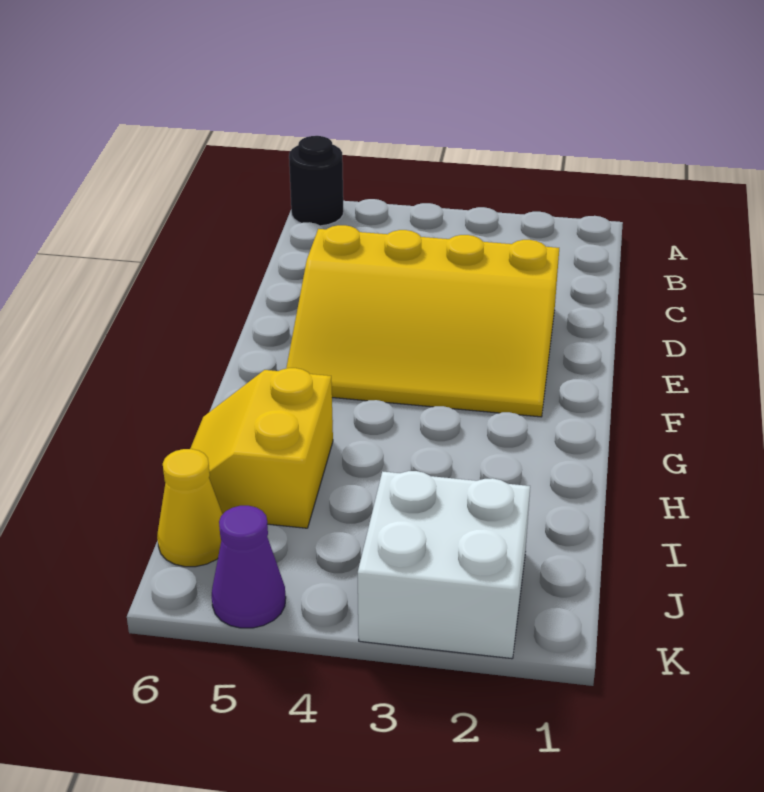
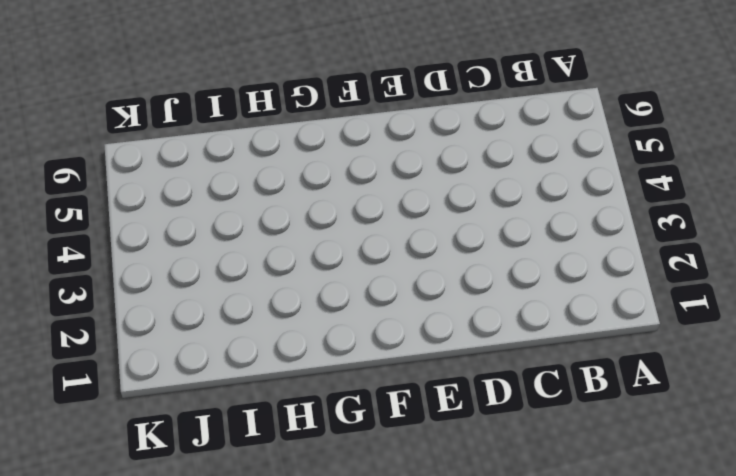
none -> black round brick A6 level 1
none -> yellow slope D2:F5 level 1 top D

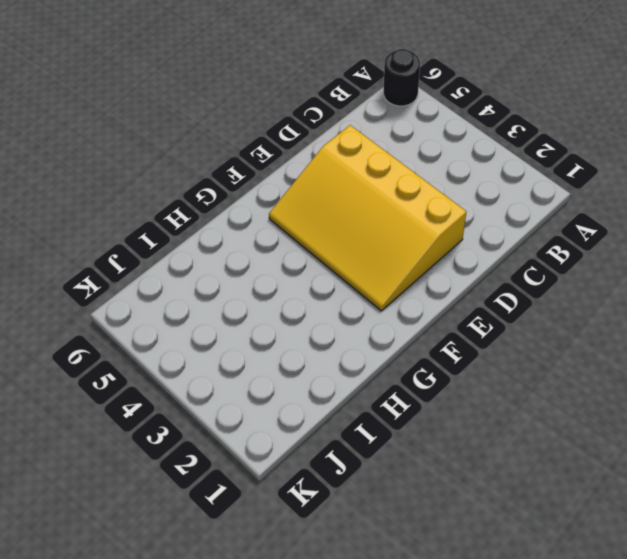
none -> yellow slope H5:I6 level 1 top 5
none -> white brick J2:K3 level 1

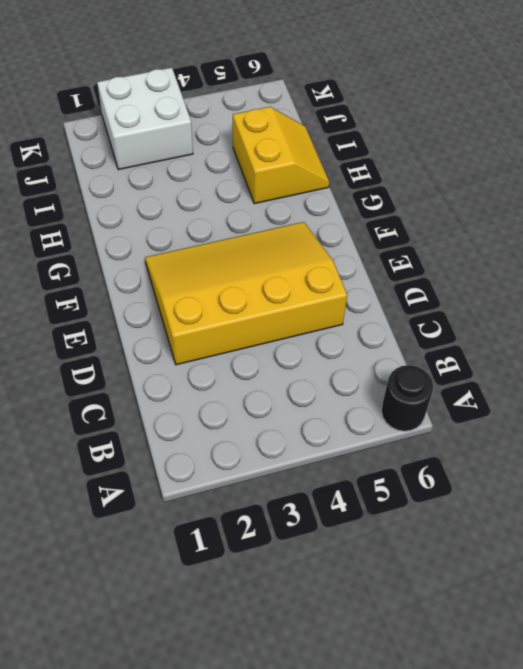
none -> yellow cone J6 level 1
none -> purple cone K5 level 1

